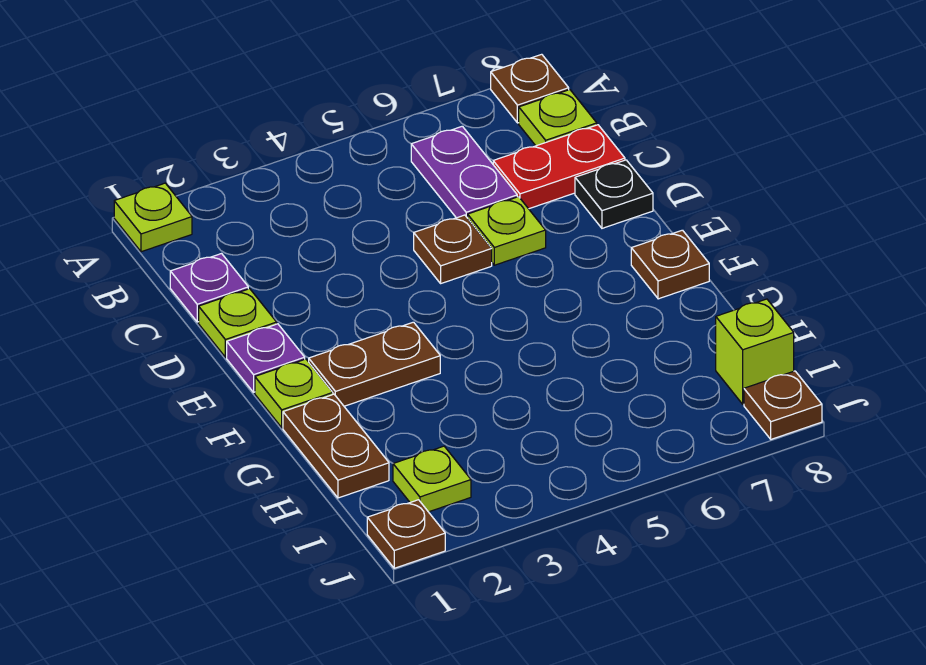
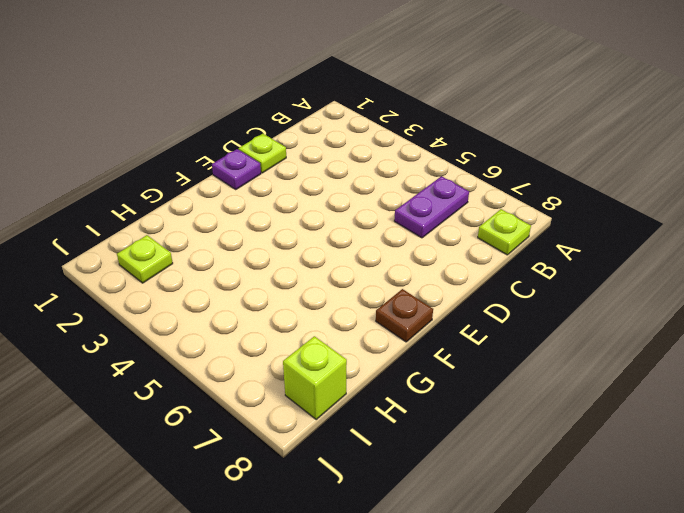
none -> lime plate A1 level 1
none -> brown plate A8 level 1
none -> purple plate C1 level 1

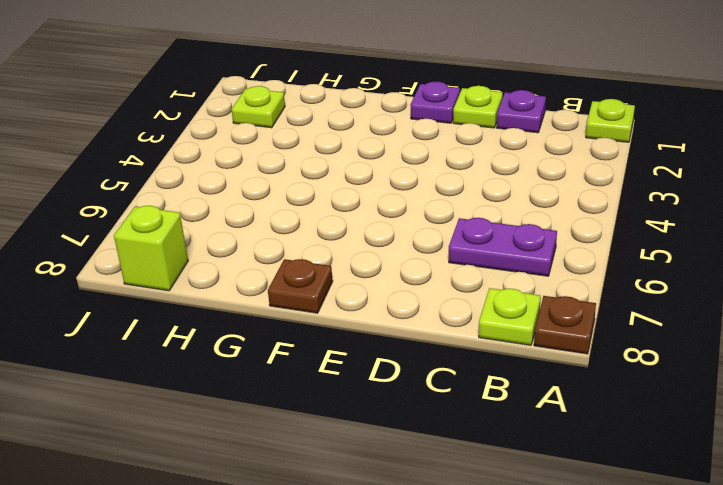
none -> red plate C7:C8 level 1
none -> brown plate D5 level 1
none -> lime plate D6 level 1

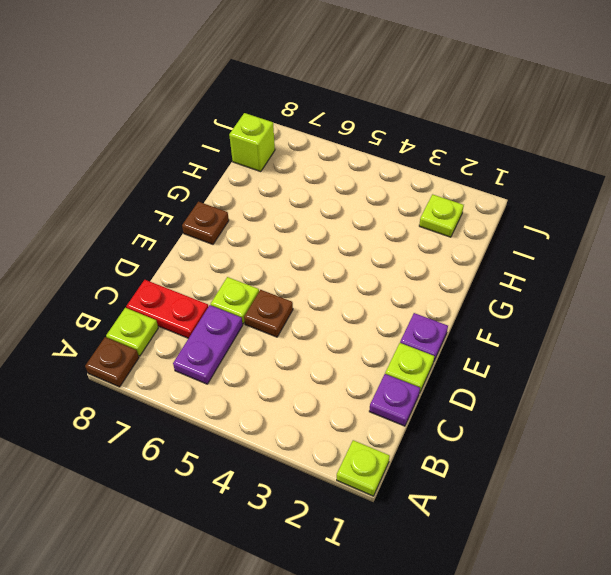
none -> black plate D8 level 1
none -> lime plate F1 level 1
none -> brown plate F2:F3 level 1

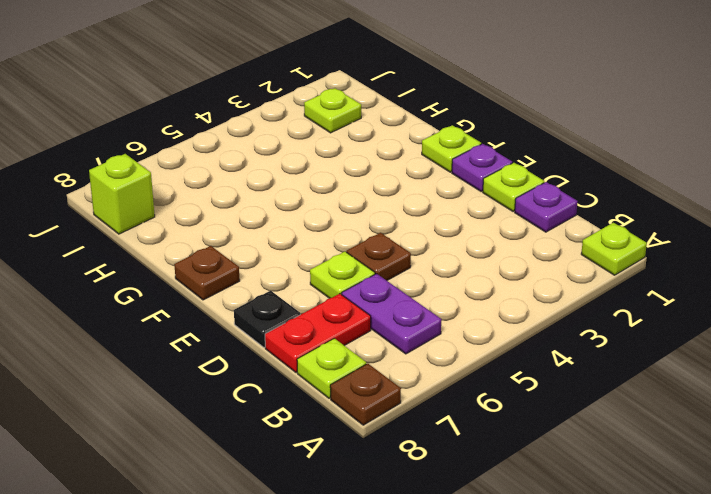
none -> brown plate F2:F3 level 1
none -> brown plate G1:H1 level 1
none -> brown plate J1 level 1

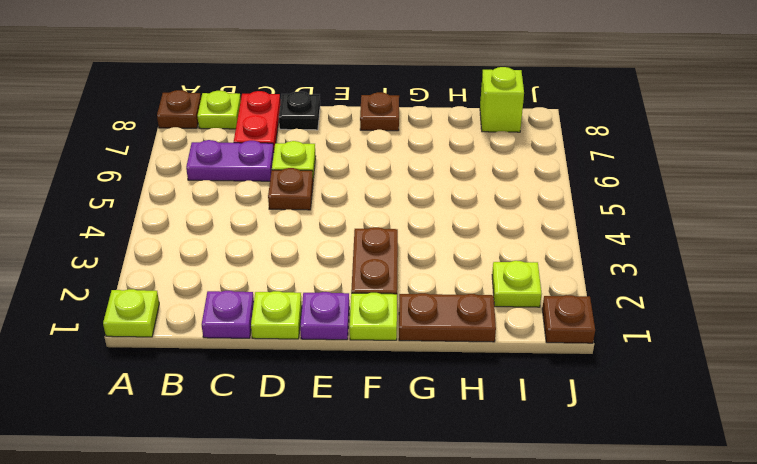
none -> brown plate J8 level 1

